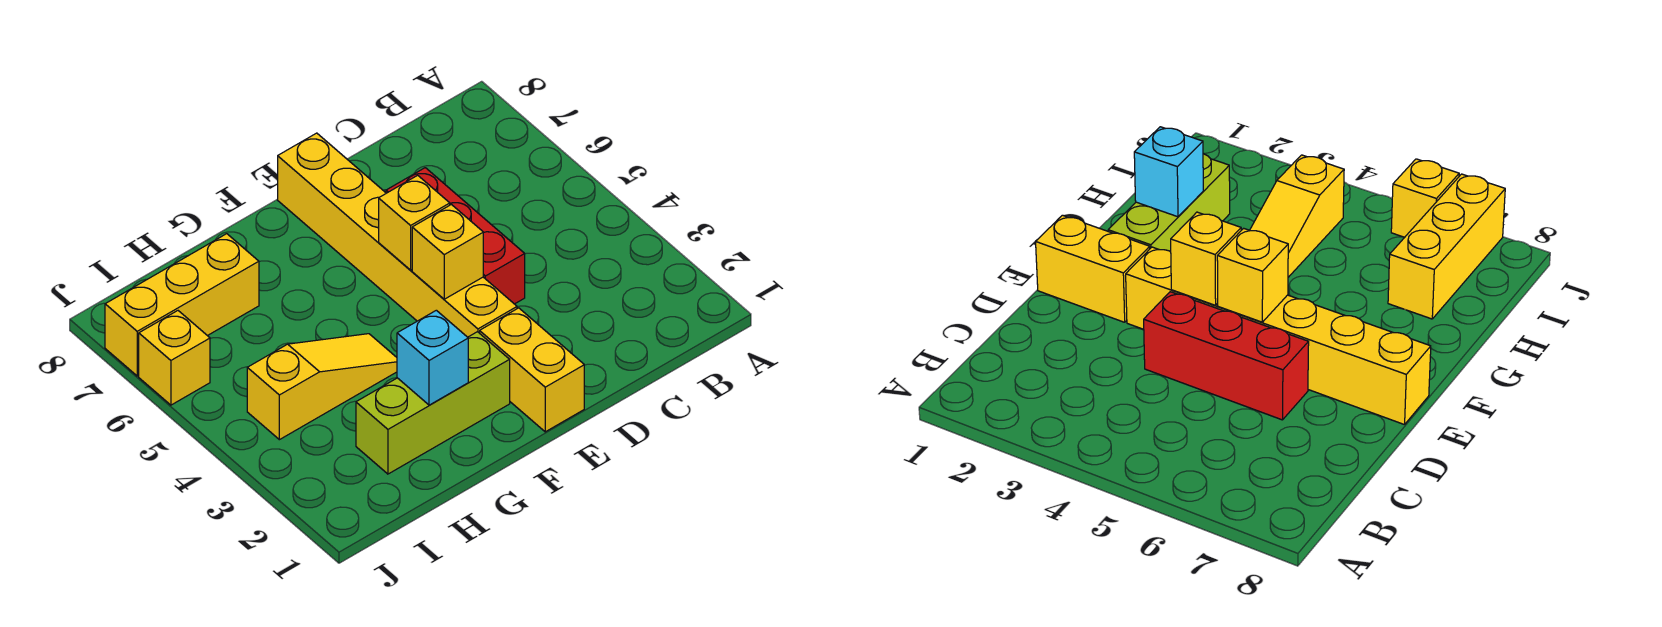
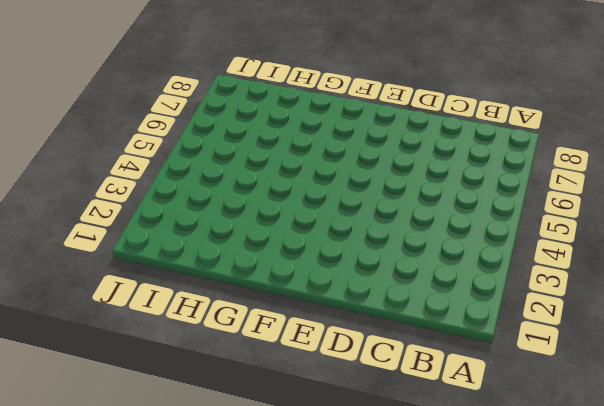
none -> red brick D4:D6 level 1
none -> yellow brick E1:E2 level 1

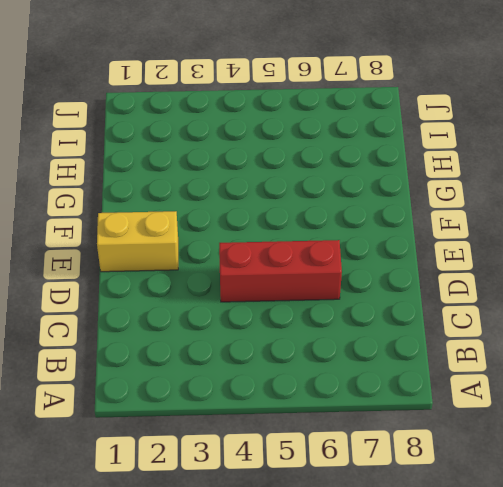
none -> yellow brick E3:E8 level 1
none -> lime brick F2:H2 level 1

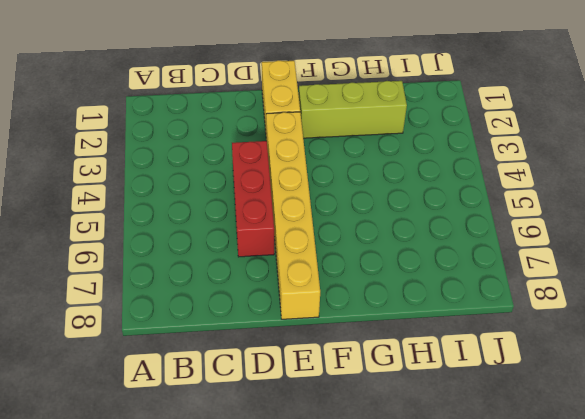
none -> yellow slope G4:I4 level 1 top I
none -> yellow brick H7:J7 level 1

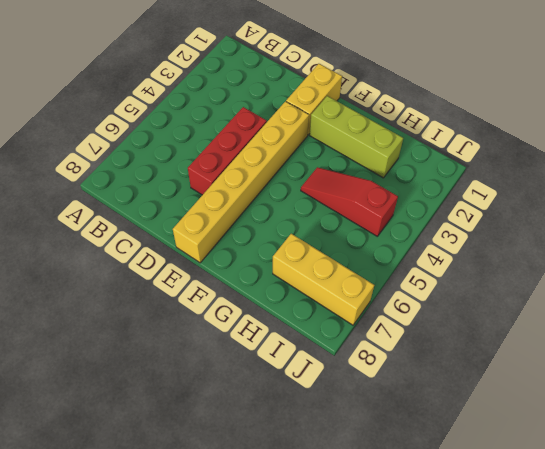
red slope G4:I4 level 1 top I -> yellow slope G4:I4 level 1 top I
none -> yellow brick J6 level 1
none -> yellow brick E4 level 2

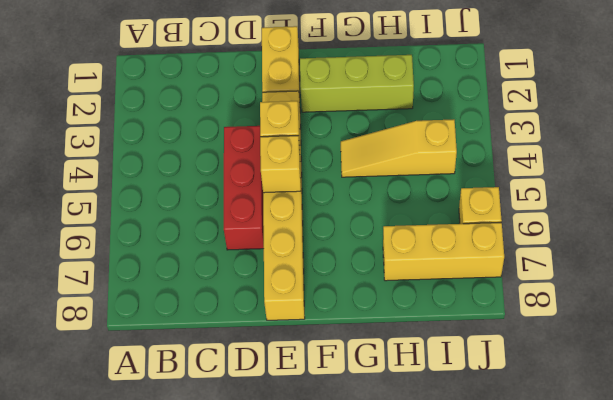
none -> cyan brick G2 level 2

